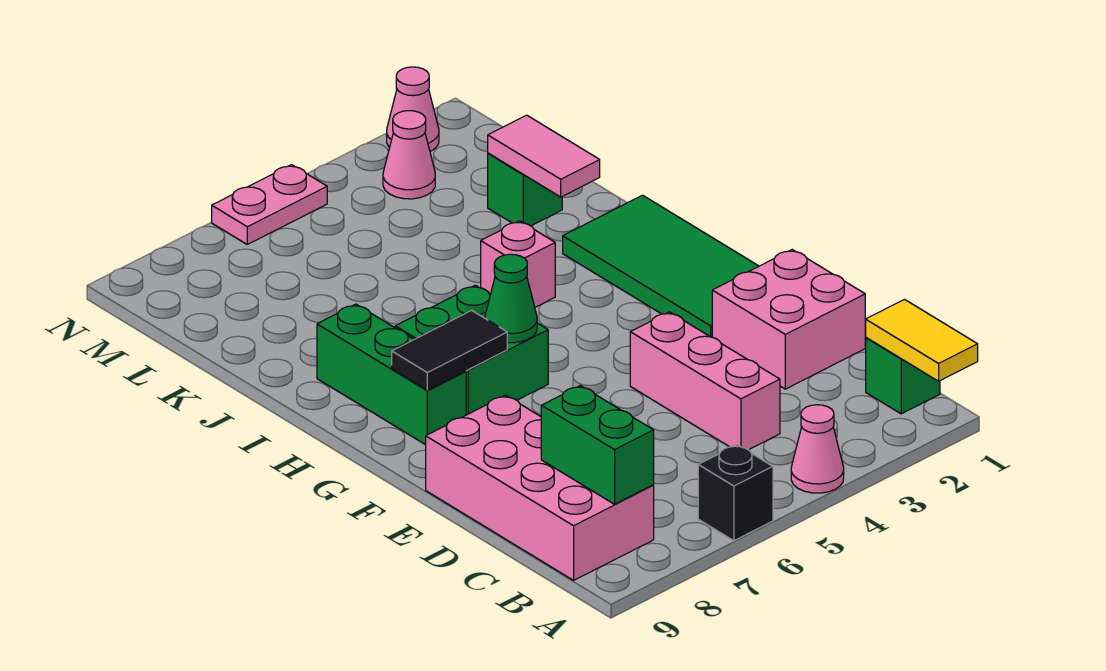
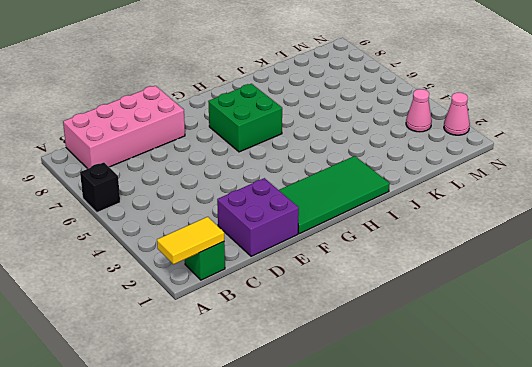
purple brick D1:E2 level 1 -> pink brick D1:E2 level 1
none -> pink cone A4 level 1
none -> pink brick C4:E4 level 1
none -> green brick G8:I8 level 1

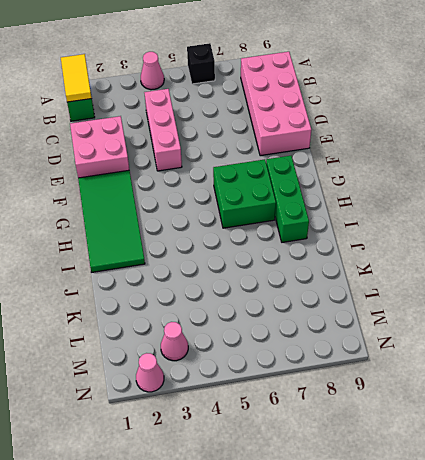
none -> pink brick I4 level 1
none -> green brick K2 level 1
none -> pink plate N5:N6 level 1

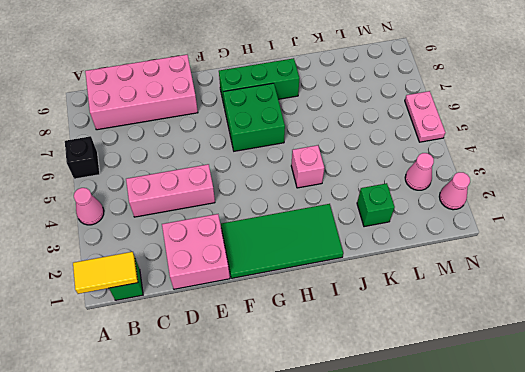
none -> green brick B8:C8 level 2
none -> green cone G6 level 2
none -> black tile G7:G8 level 2

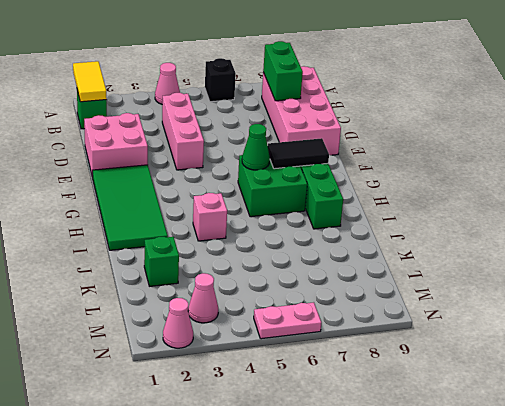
none -> pink tile J2:K2 level 2

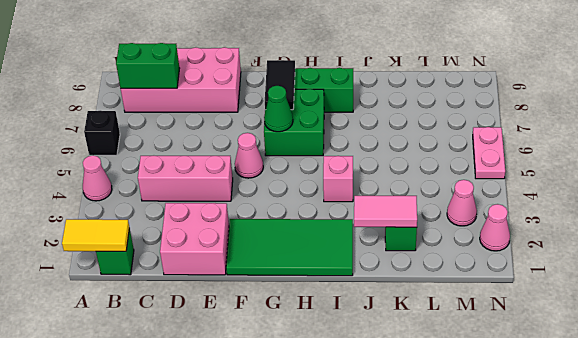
pink cone F5 level 1 -> none

